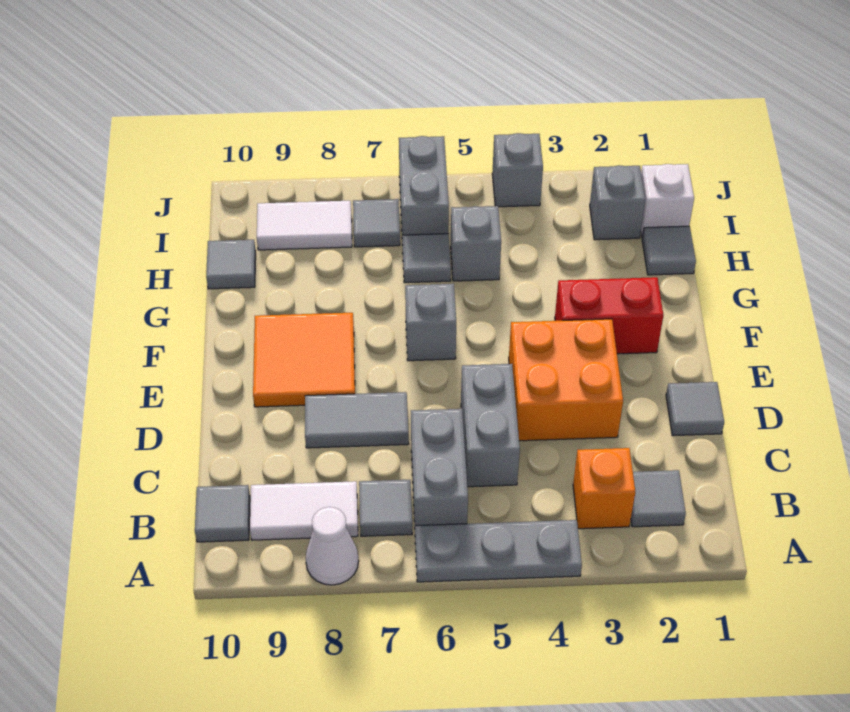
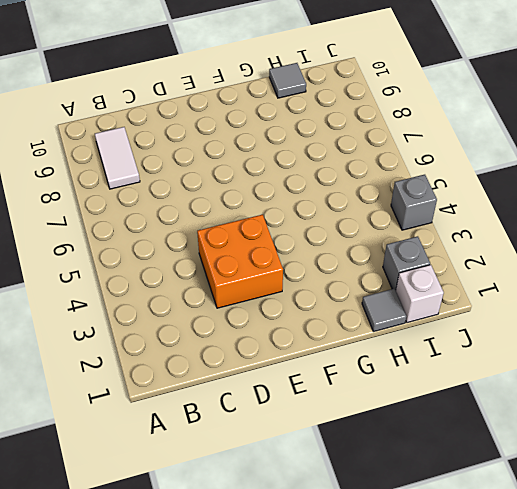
none -> grey plate A4:A6 level 1
none -> white cone A8 level 1
none -> grey tile B2 level 1

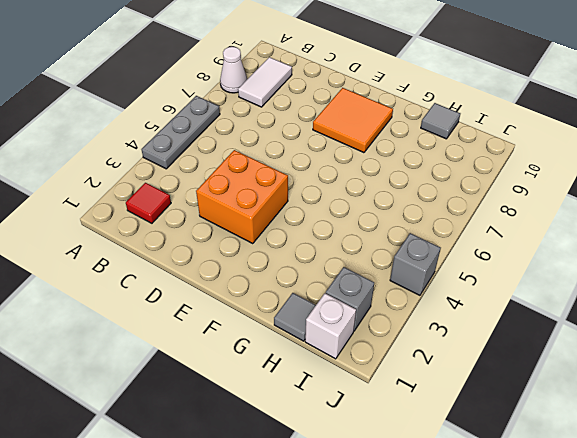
red tile B2 level 1 -> grey tile B2 level 1
none -> orange brick B3 level 1
none -> grey brick B6:C6 level 1
none -> grey tile B7 level 1

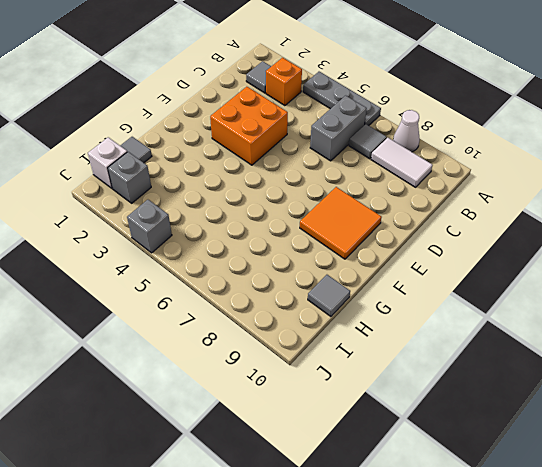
none -> grey tile B10 level 1
none -> grey brick C5:D5 level 1
none -> grey tile D1 level 1

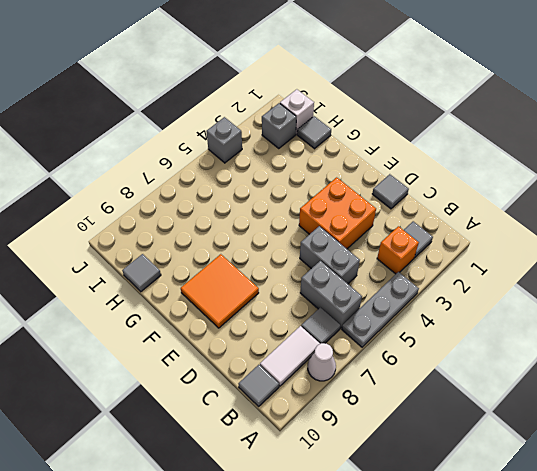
none -> grey tile D7:D8 level 1
none -> red brick F2:F3 level 1
none -> grey brick F6 level 1

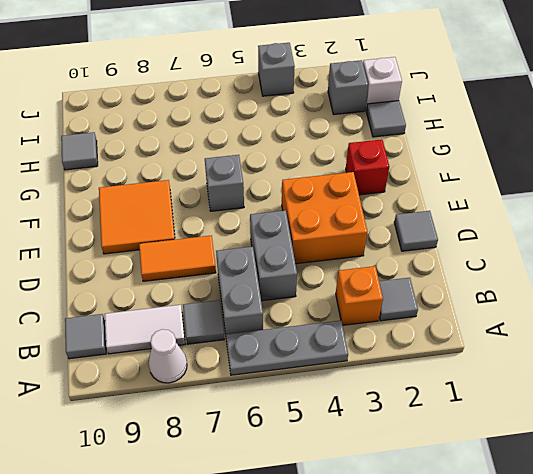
orange tile D7:D8 level 1 -> grey tile D7:D8 level 1
red brick F2 level 1 -> red brick F2:F3 level 1
none -> grey brick H5 level 1
none -> grey tile H6 level 1
none -> grey brick I6:J6 level 1

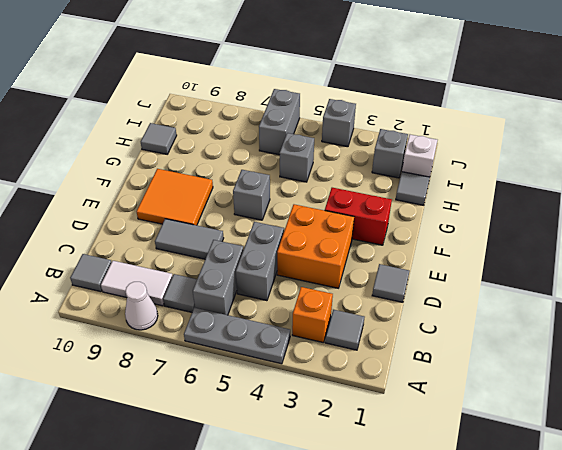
none -> grey tile H6 level 1
none -> grey tile I7 level 1
none -> white tile I8:I9 level 1

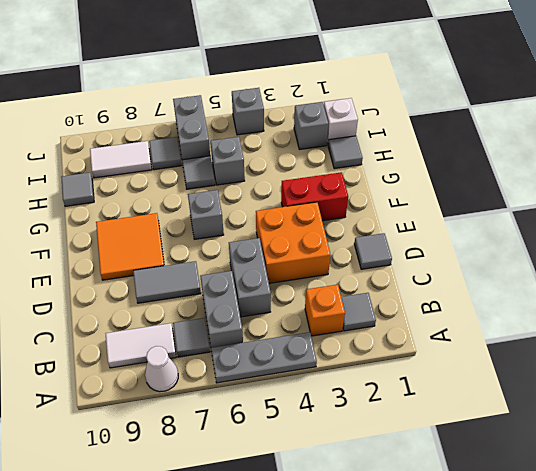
none -> grey tile B10 level 1

